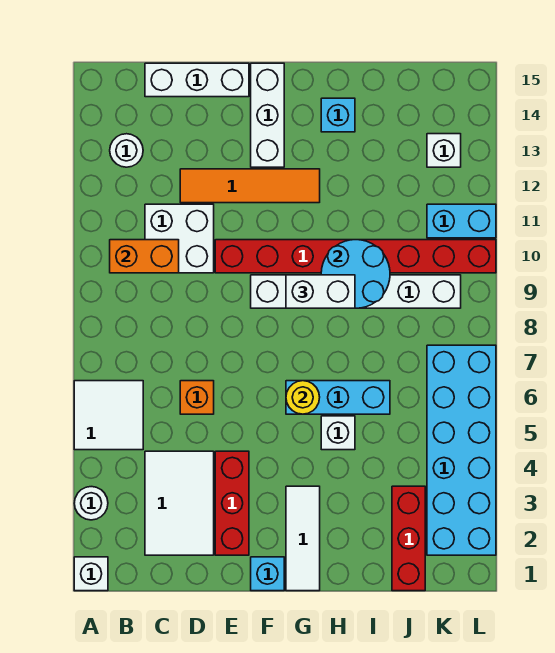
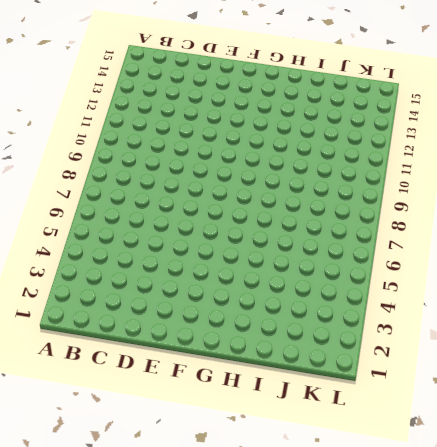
none -> white brick A1 level 1
none -> white round brick A3 level 1
none -> white tile A5:B6 level 1

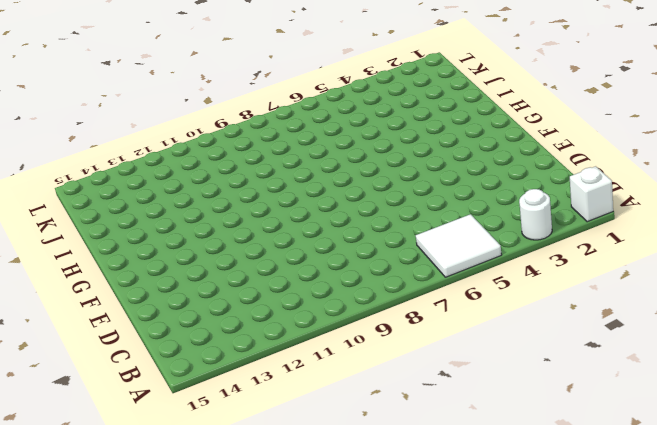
none -> white round brick B13 level 1
none -> white tile C2:D4 level 1
none -> white brick C10:D11 level 1

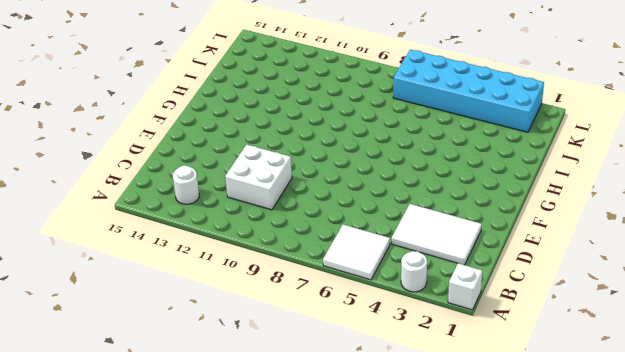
none -> white brick C15:E15 level 1
none -> orange brick D6 level 1
none -> orange tile D12:G12 level 1

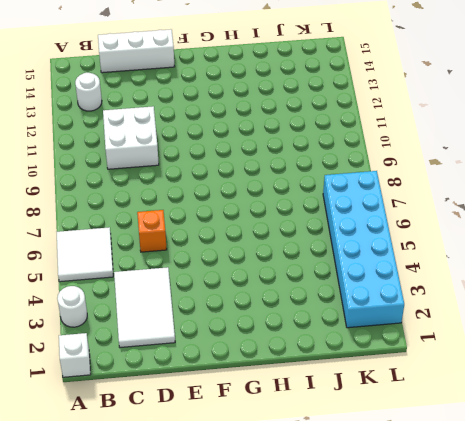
none -> orange tile D12:G12 level 1
none -> red brick E2:E4 level 1
none -> red brick E10:L10 level 1

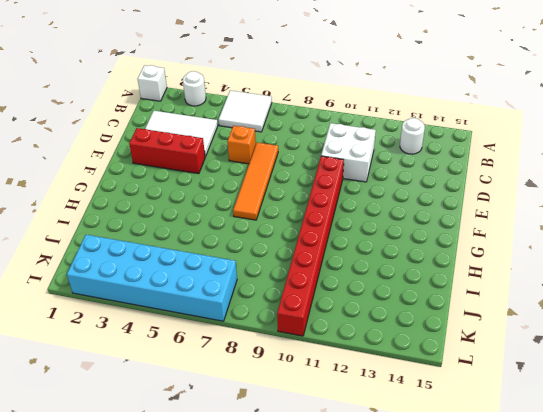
orange tile D7:G7 level 1 -> orange tile D12:G12 level 1
none -> white brick C15:E15 level 1
none -> cyan brick F1 level 1
none -> white brick F9:K9 level 1

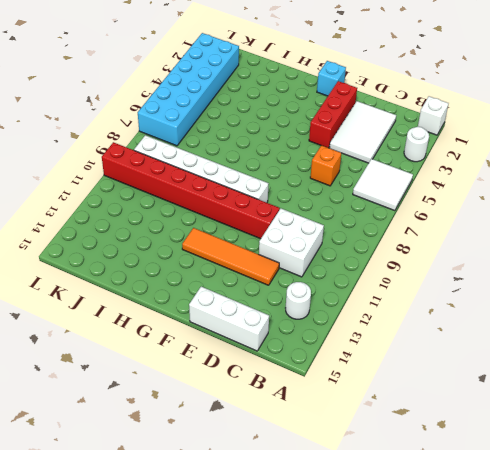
none -> white brick F13:F15 level 1
none -> white tile G1:G3 level 1
none -> cyan brick G6:I6 level 1

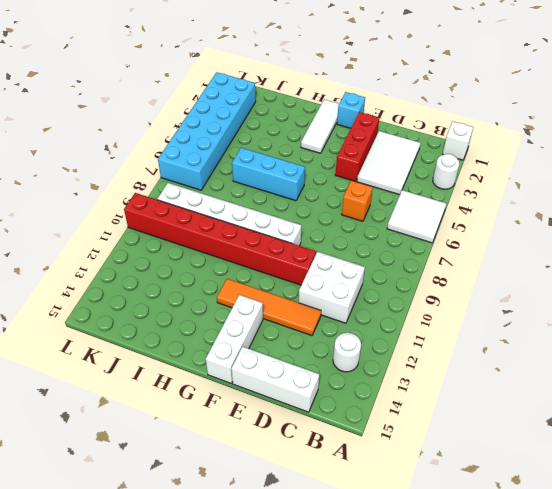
none -> white brick H5 level 1
none -> cyan brick H14 level 1
none -> red brick J1:J3 level 1

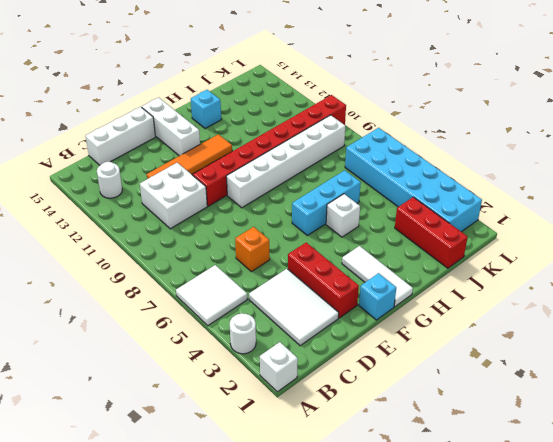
none -> cyan brick K11:L11 level 1
none -> white brick K13 level 1
none -> orange brick B10:C10 level 2

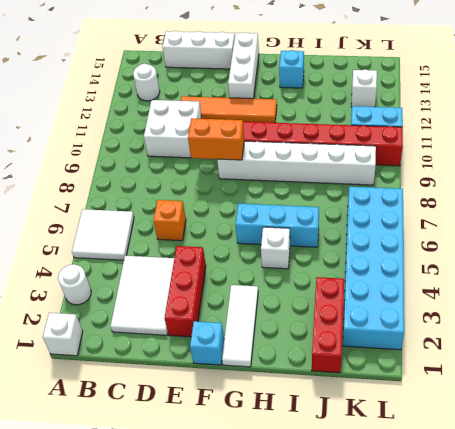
orange brick E9:F9 level 2 -> orange brick B10:C10 level 2
none -> yellow round brick G6 level 2
none -> cyan round brick H9:I10 level 2
none -> white brick G9:H9 level 3

